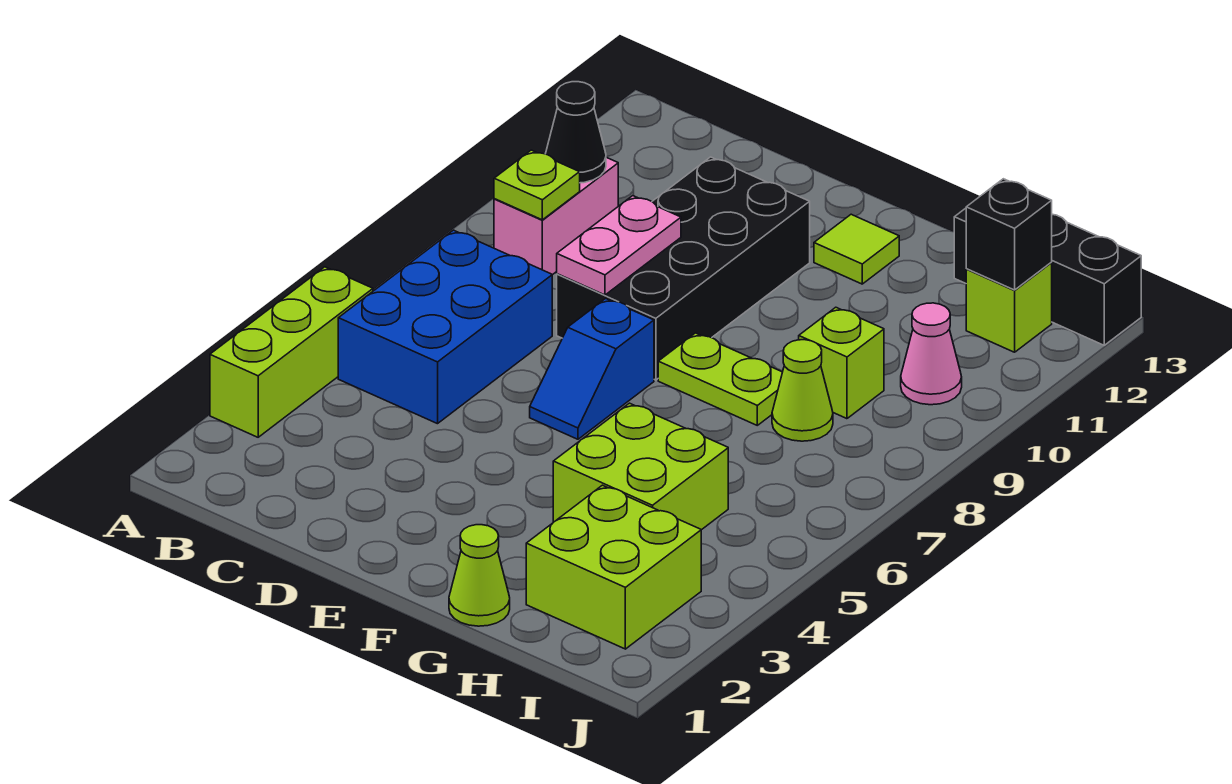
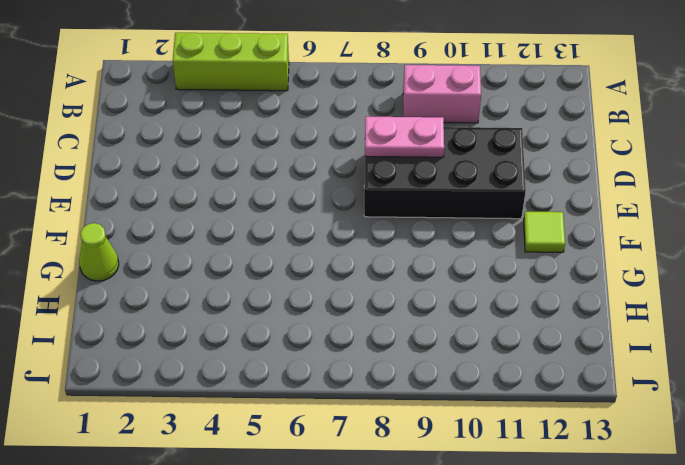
none -> blue brick B5:C7 level 1
none -> blue slope E6:E7 level 1 top 7
none -> lime plate F8:G8 level 1

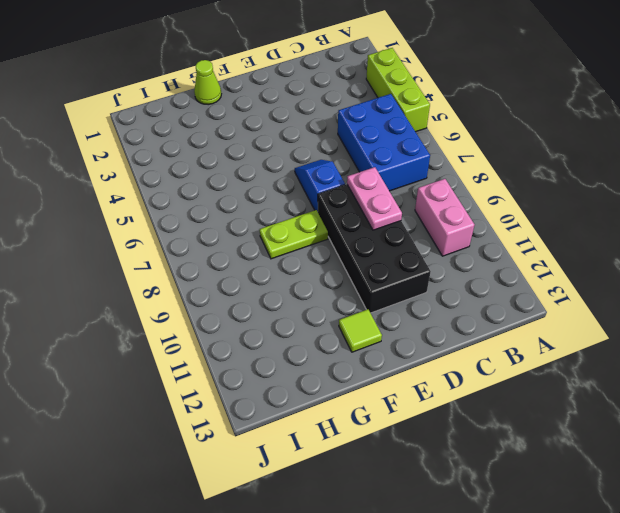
none -> lime brick G4:H5 level 1
none -> lime brick H2:I3 level 1
none -> lime cone H8 level 1

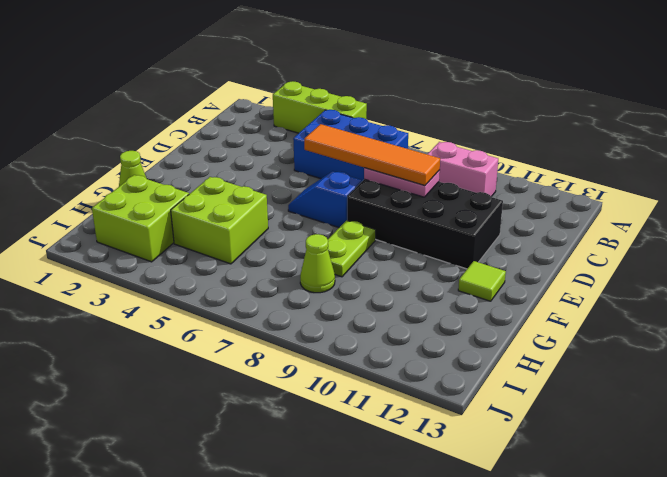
orange tile D6:D9 level 3 -> none
none -> lime brick H9 level 1
none -> black brick H13:J13 level 1
none -> pink cone I10 level 1

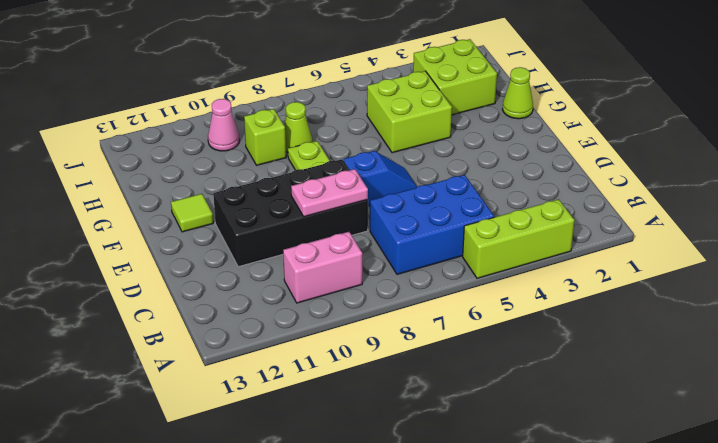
none -> black brick H13:J13 level 1
none -> lime brick I12 level 1
none -> lime plate B9 level 2

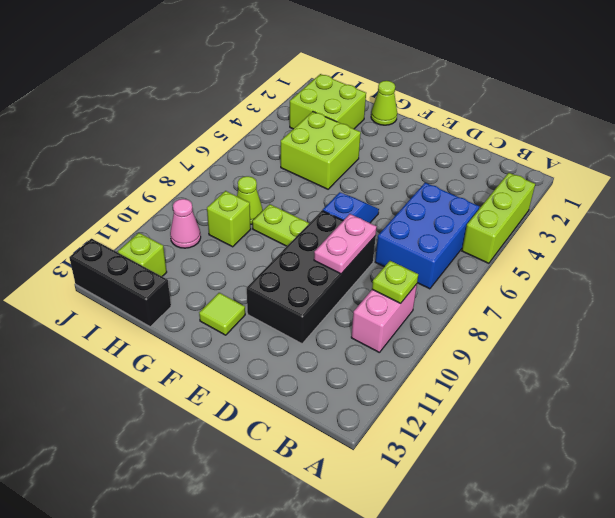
none -> black cone B10 level 2
none -> black brick I12 level 2

